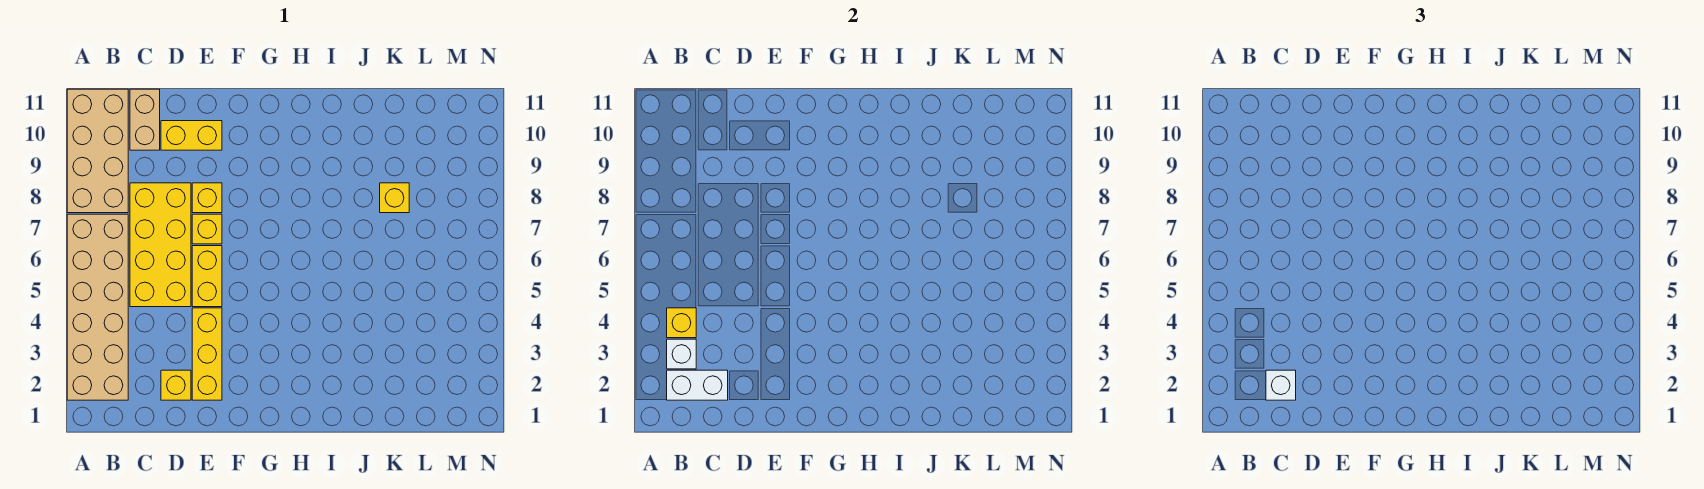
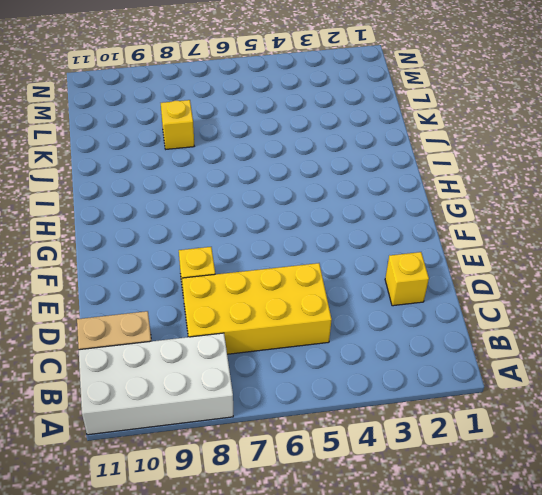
white brick A8:B11 level 1 -> tan brick A8:B11 level 1
none -> tan brick A2:B7 level 1
none -> yellow brick D10:E10 level 1
none -> yellow brick E2:E4 level 1

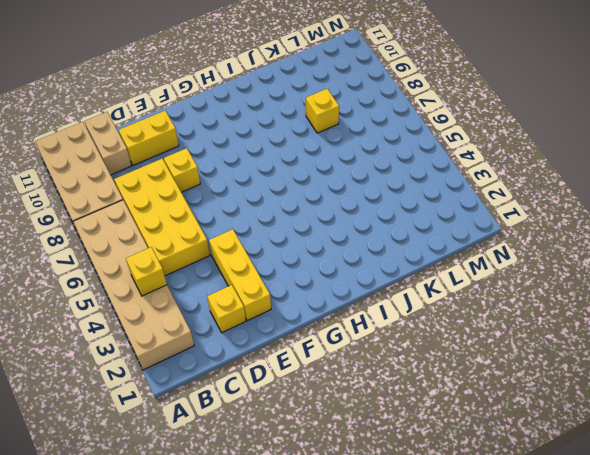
none -> yellow brick E5:E6 level 1
none -> yellow brick E7 level 1
none -> white brick B2:C2 level 2

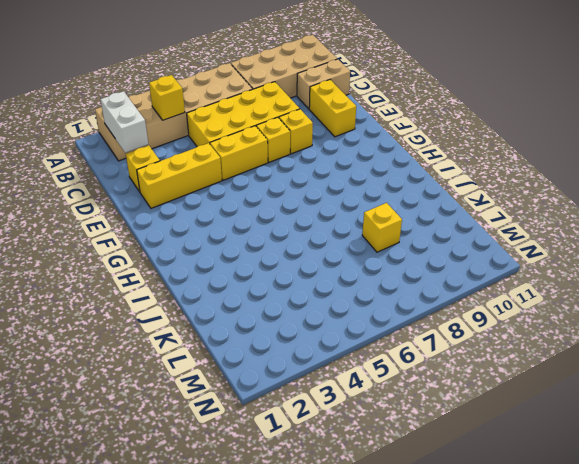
none -> white brick B3 level 2
none -> white brick C2 level 3

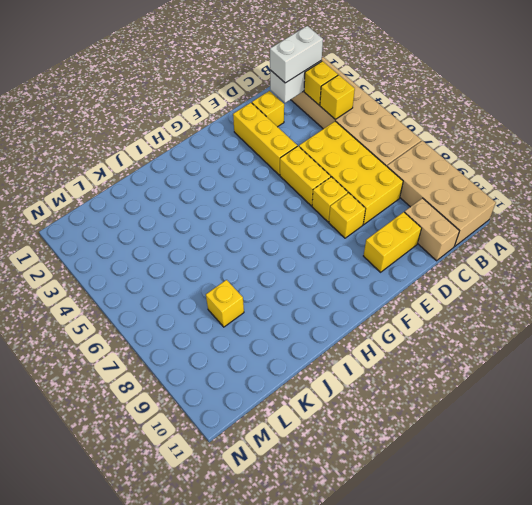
white brick B2:C2 level 3 -> white brick C2 level 3
yellow brick B3 level 2 -> white brick B3 level 2

